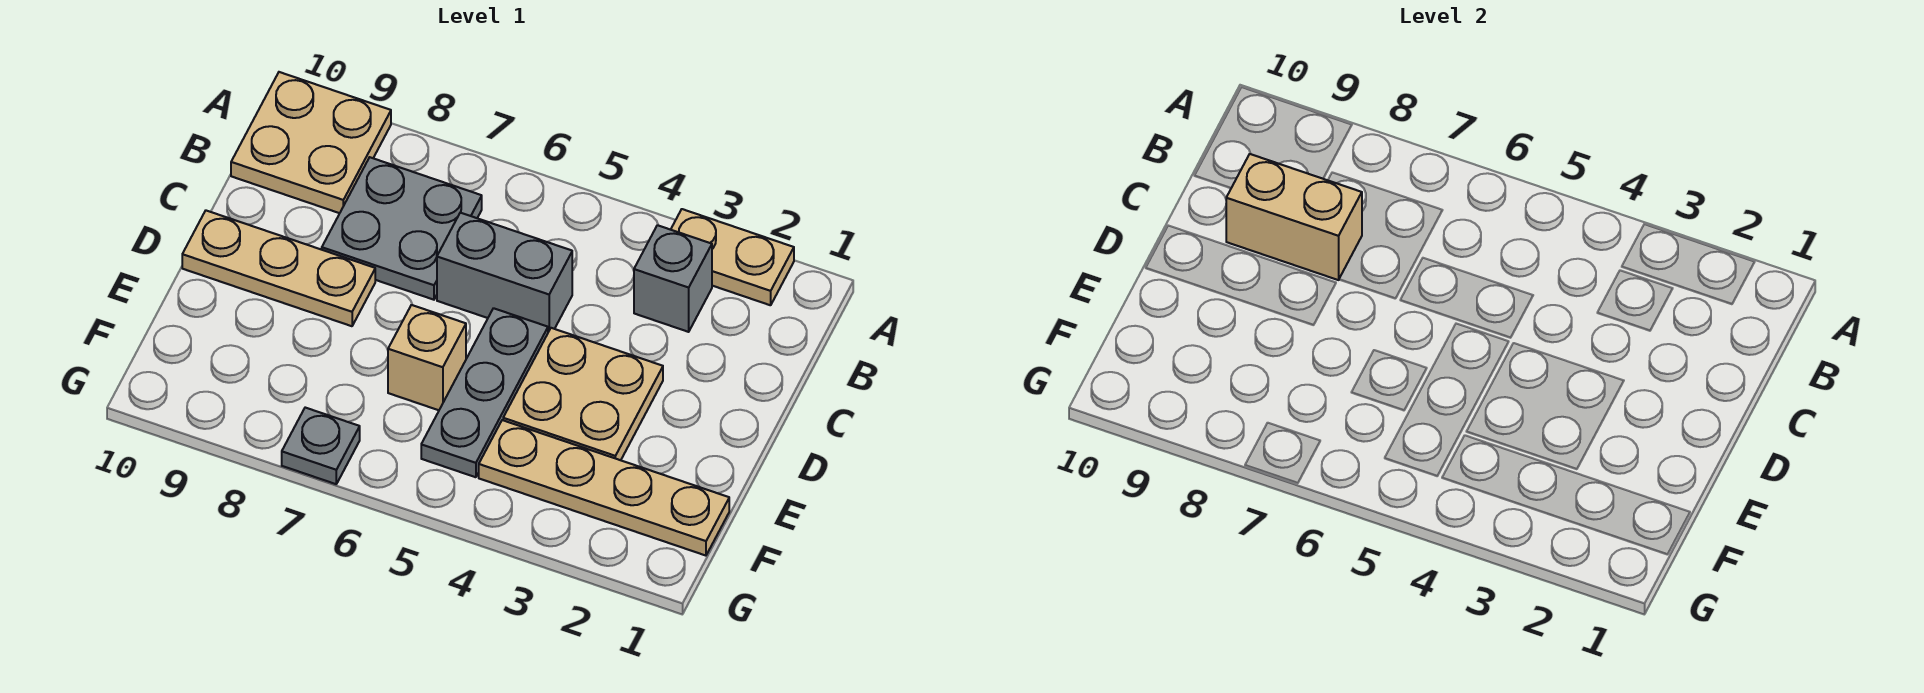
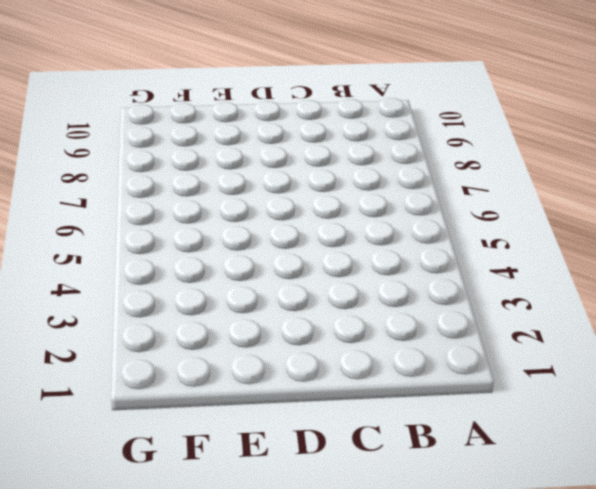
none -> tan plate A2:A3 level 1
none -> tan plate A9:B10 level 1
none -> grey brick B3 level 1

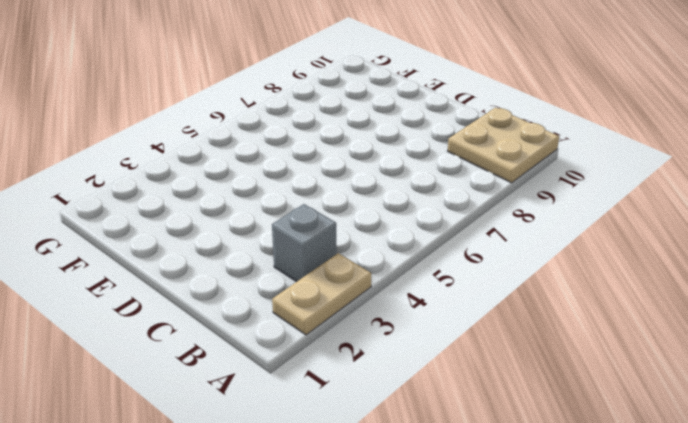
none -> grey plate B7:C8 level 1
none -> grey brick C5:C6 level 1
none -> tan plate D3:E4 level 1

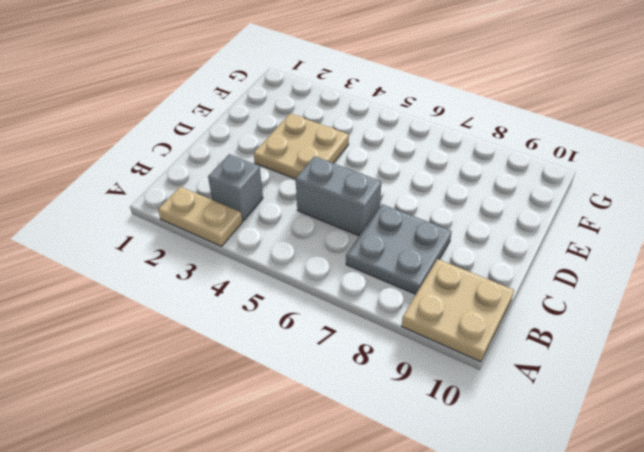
none -> grey plate D5:F5 level 1
none -> tan plate D8:D10 level 1
none -> tan brick E6 level 1

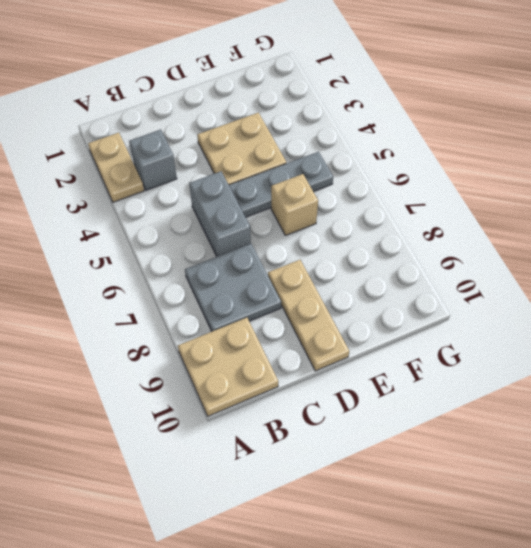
none -> tan plate F1:F4 level 1
none -> grey plate G7 level 1
none -> tan brick C8:C9 level 2

